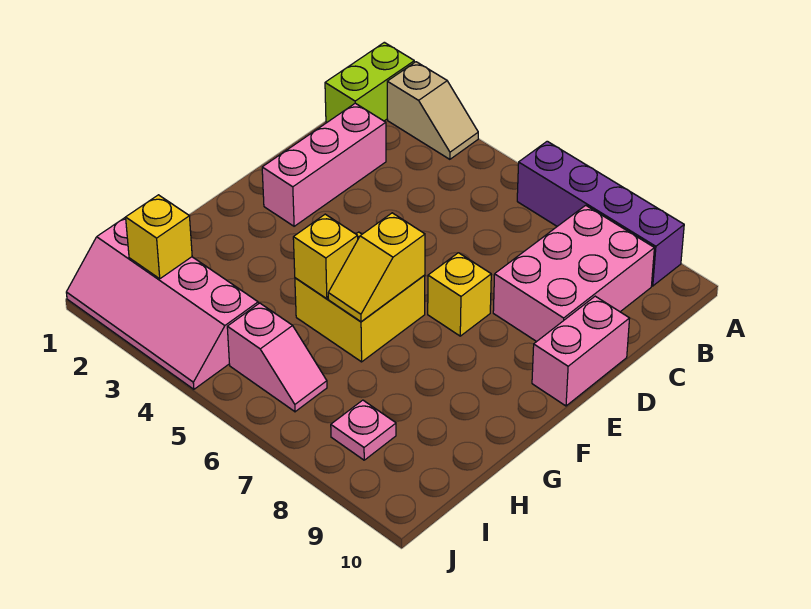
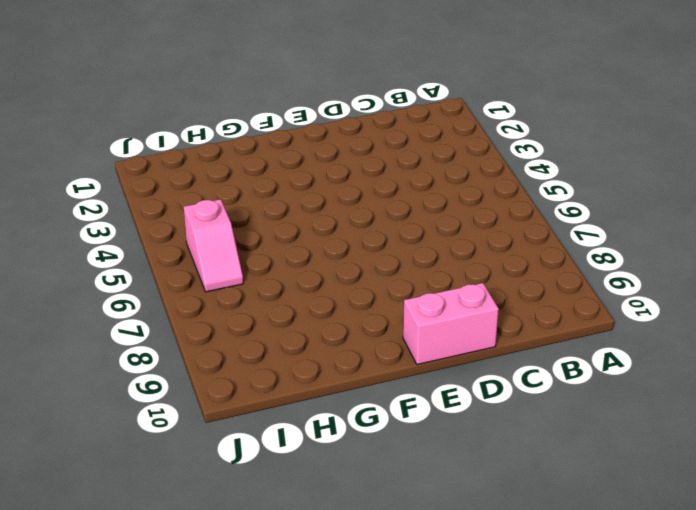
none -> lime brick A1:B1 level 1
none -> tan slope A2:A3 level 1 top 2
none -> purple brick A6:A9 level 1

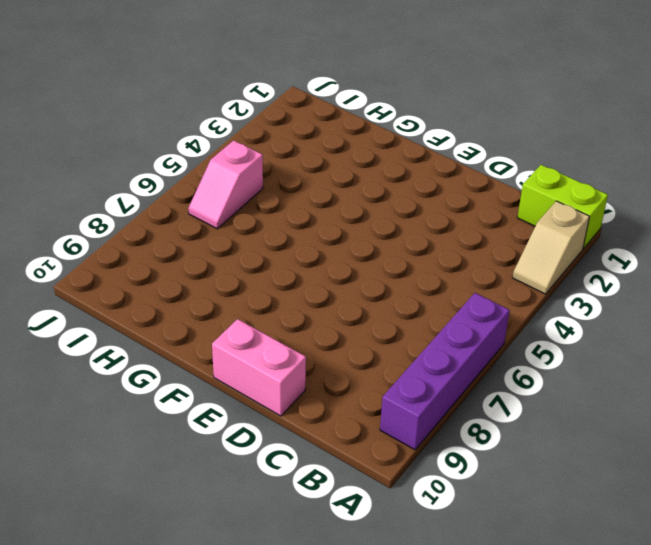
none -> pink brick B8:D9 level 1
none -> pink brick C2:E2 level 1
none -> yellow brick E7 level 1

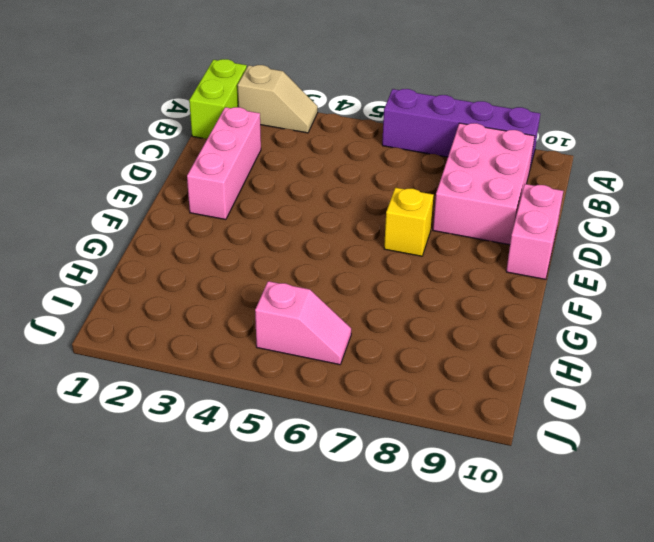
none -> yellow brick F5:G6 level 1
none -> pink slope I1:J4 level 1 top I
none -> pink plate I8 level 1

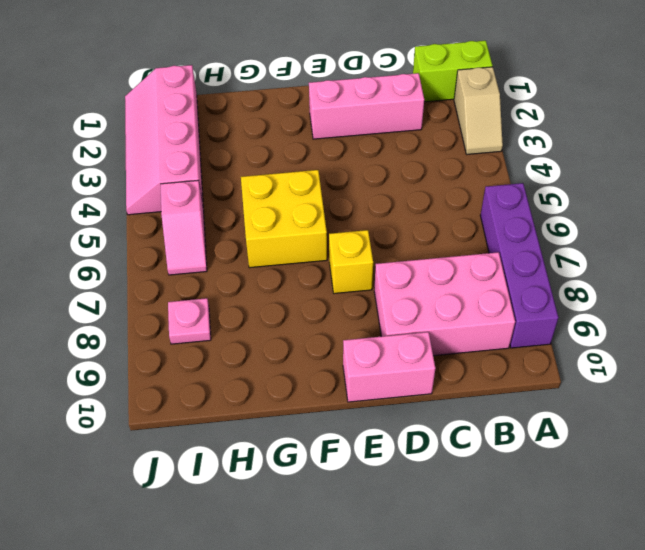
none -> yellow slope F6:G6 level 2 top F
none -> yellow brick G5 level 2
none -> yellow brick I2 level 2

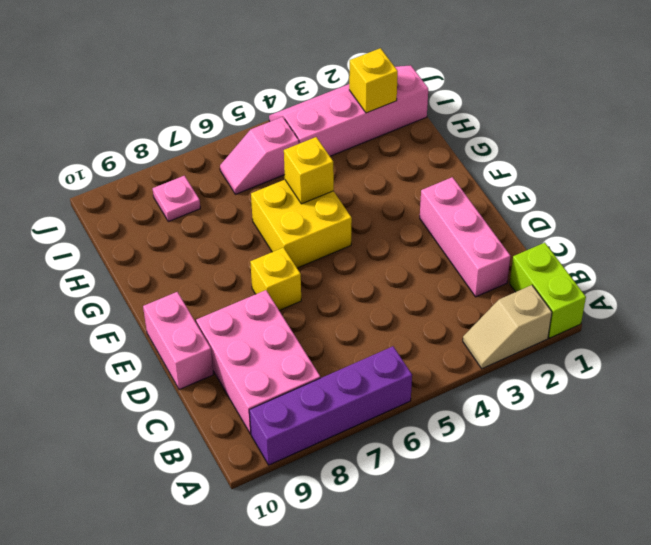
none -> yellow slope F6:G6 level 2 top F

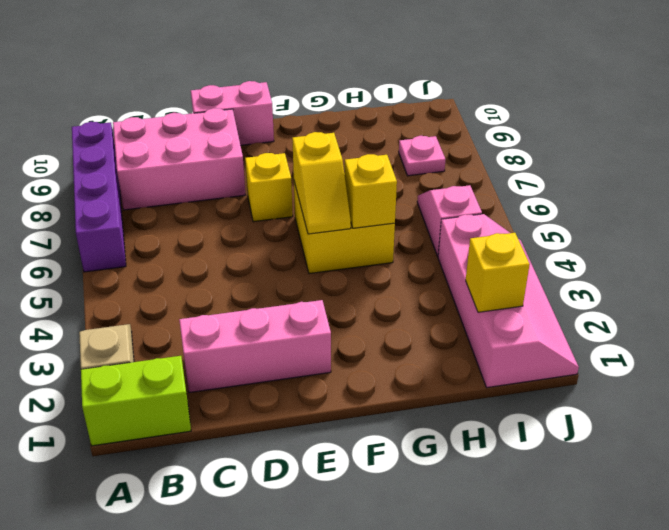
yellow slope F5:F6 level 2 top 6 -> yellow slope F6:G6 level 2 top F

